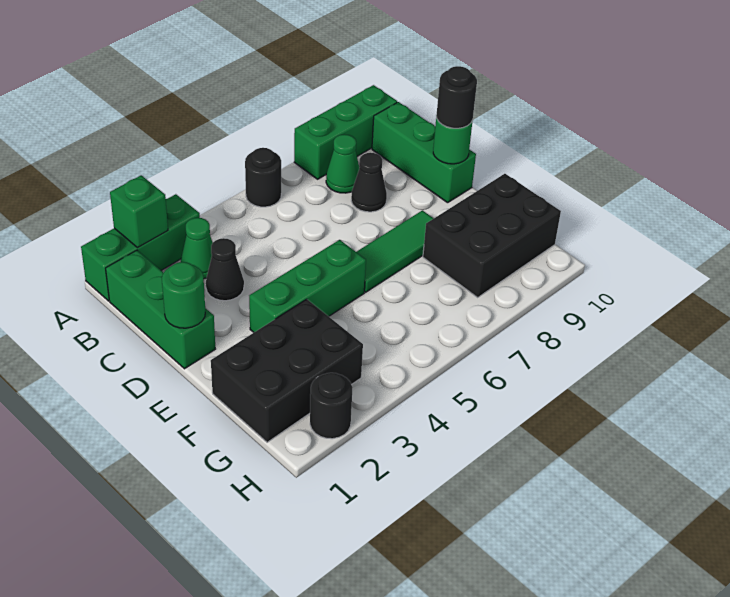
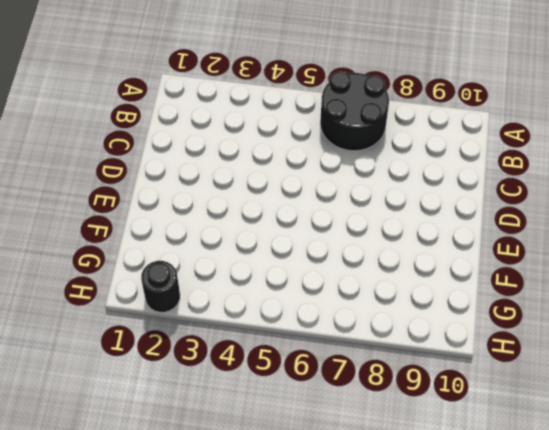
black round brick A6:B7 level 1 -> black round brick A6 level 1
none -> green brick A1:A3 level 1
none -> green brick A8:A10 level 1
none -> green brick B1:D1 level 1

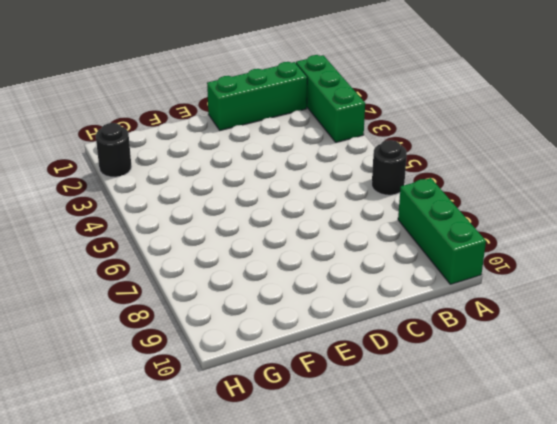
none -> green cone B3 level 1
none -> green cone B8 level 1
none -> green brick B10:D10 level 1

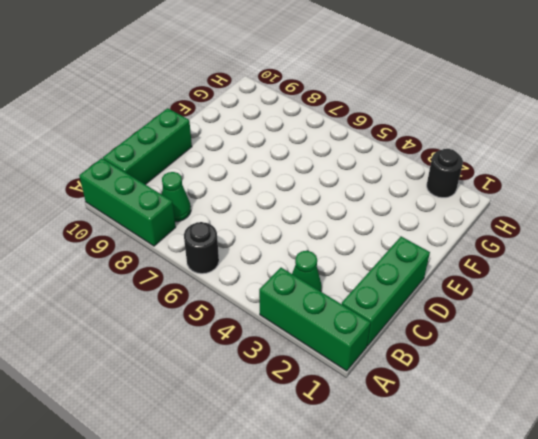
none -> black cone C3 level 1
none -> black cone C8 level 1
none -> green brick E3:E5 level 1

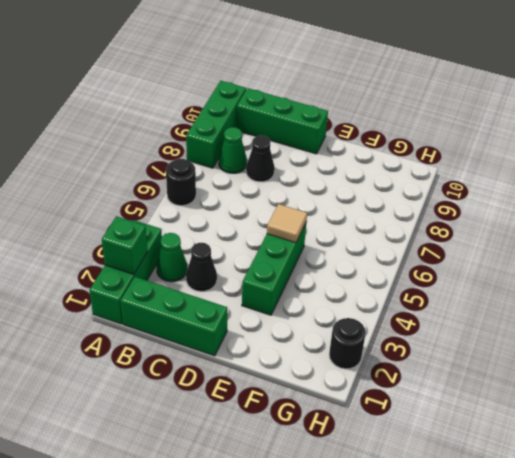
tan tile E5 level 2 -> none
none -> green tile E6:E8 level 1
none -> black brick F1:G3 level 1
none -> black brick F8:G10 level 1

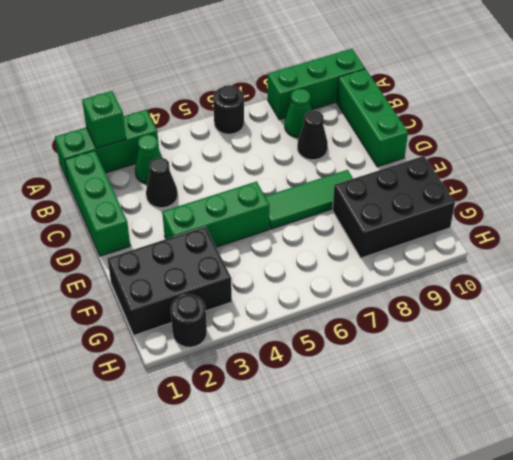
none -> green round brick D1 level 2
none -> green round brick D10 level 2
none -> black round brick D10 level 3

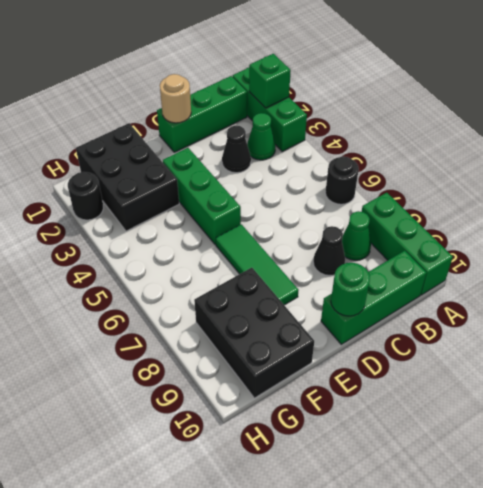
tan round brick D1 level 2 -> green round brick D1 level 2
none -> black round brick D10 level 3

